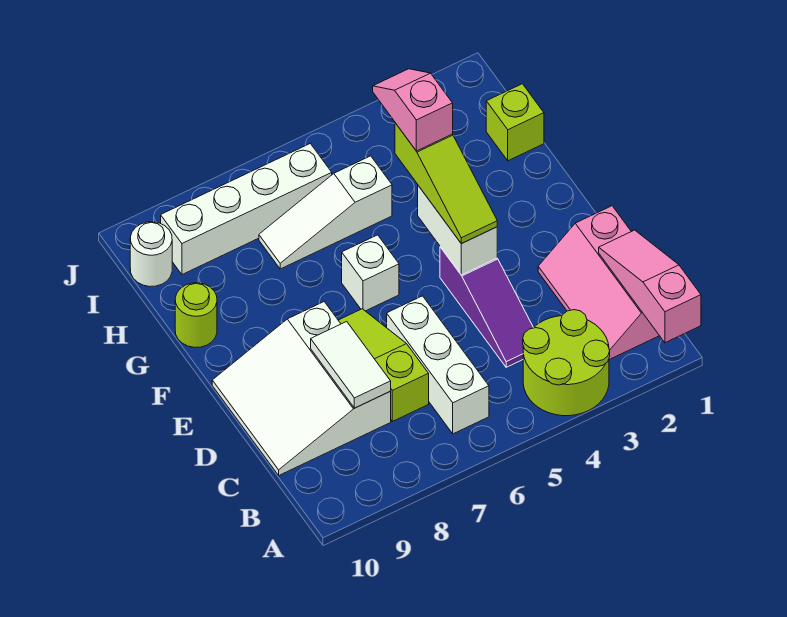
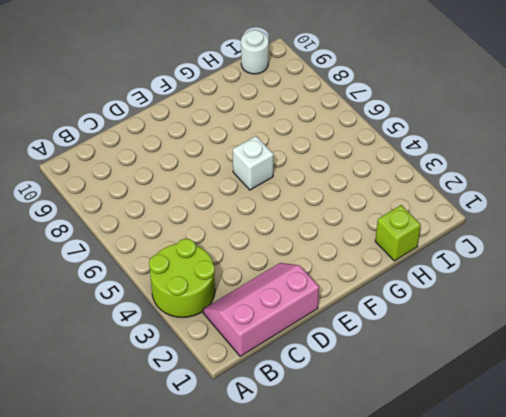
none -> white brick B6:D6 level 1
none -> purple slope C4:E4 level 1 top E
none -> lime slope C7:E7 level 1 top C

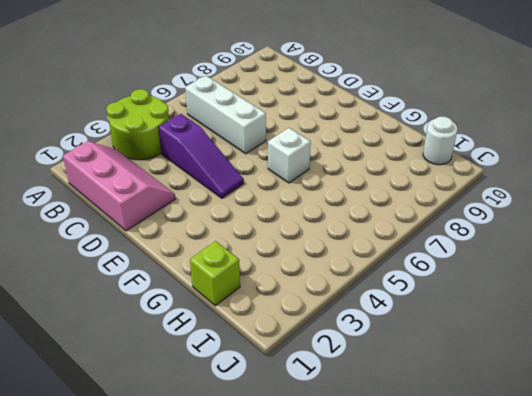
purple slope C4:E4 level 1 top C -> purple slope C4:E4 level 1 top E
none -> lime slope C7:E7 level 1 top C
none -> white slope C8:E10 level 1 top 8
none -> lime round brick G10 level 1

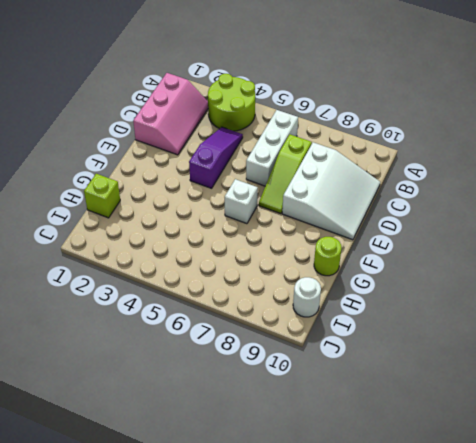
none -> white slope H5:H7 level 1 top 5
none -> white brick I6:I9 level 1
none -> pink slope A1:C1 level 2 top A

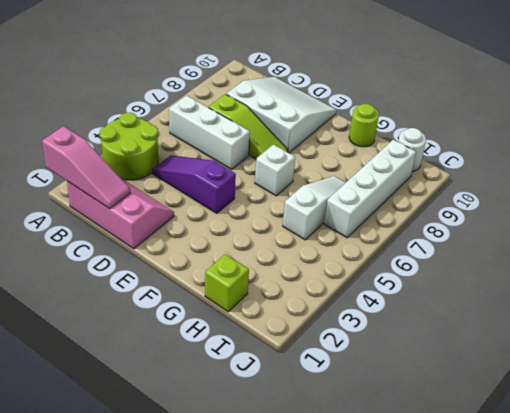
none -> white tile C8:D8 level 2
none -> white brick E4:F4 level 2
none -> lime slope E4:G4 level 3 top G

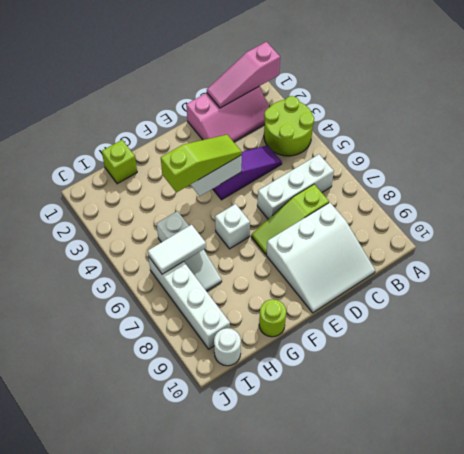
white tile H6:I6 level 2 -> white tile C8:D8 level 2
none -> pink slope G4:H4 level 4 top G

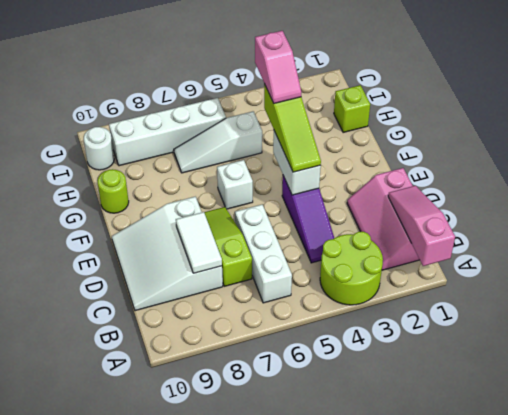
pink slope G4:H4 level 4 top H -> pink slope G4:H4 level 4 top G

